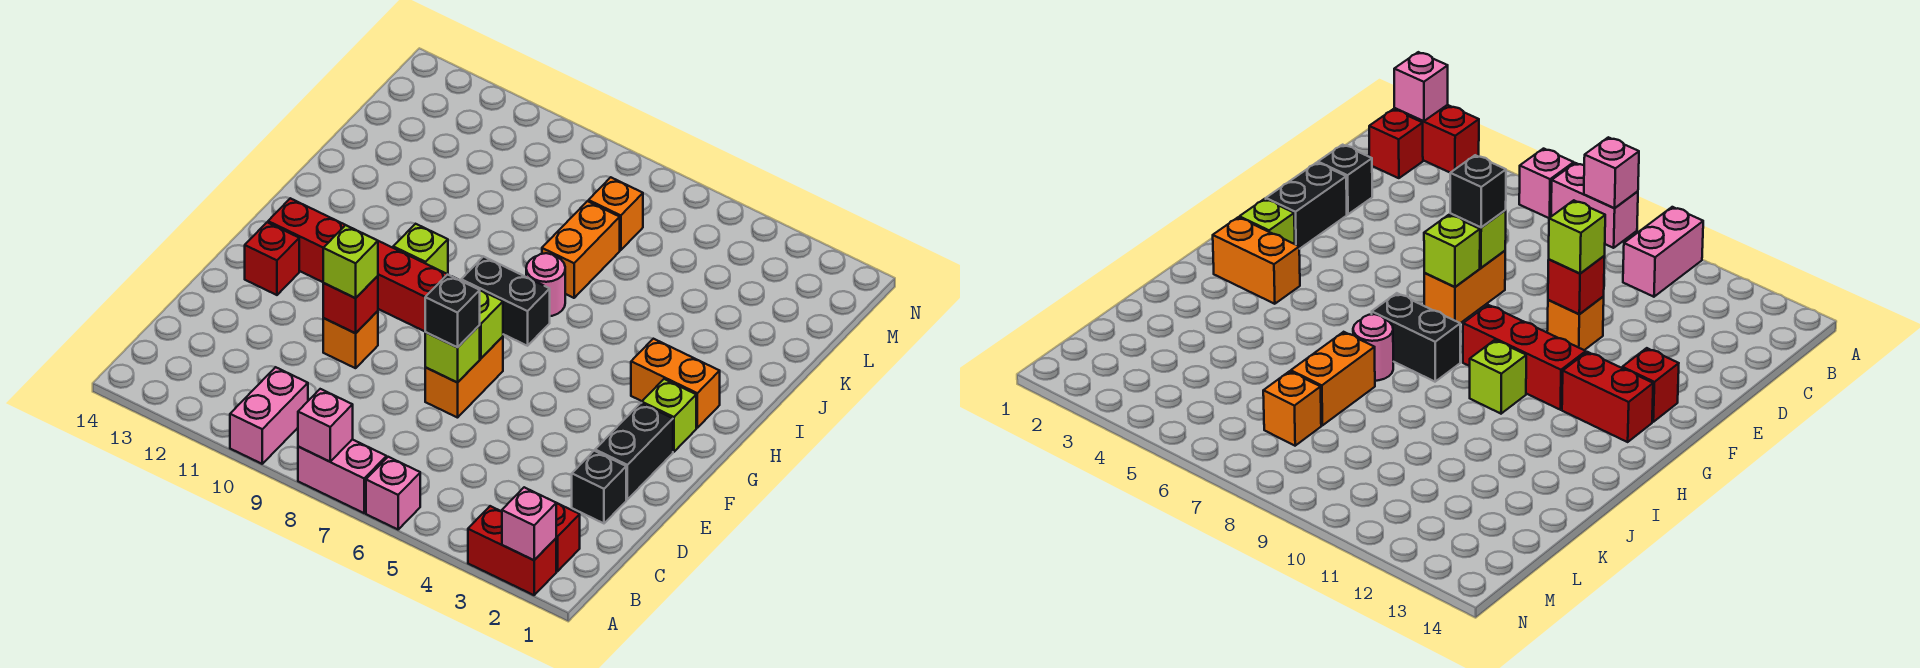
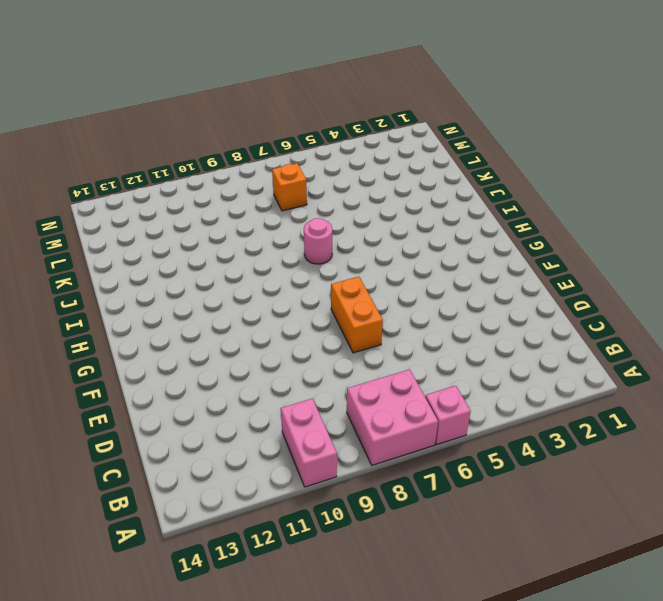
pink brick A7:B8 level 1 -> pink brick A7:A8 level 1
none -> red brick A2:A3 level 1
none -> red brick B2 level 1
none -> black brick D2 level 1

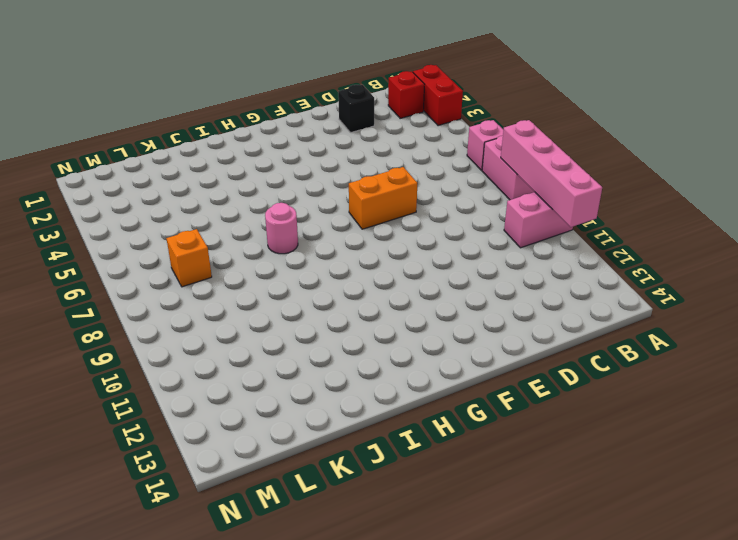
pink brick A8:A11 level 2 -> pink brick A8 level 2
none -> black brick E2:F2 level 1
none -> orange brick E10 level 1
none -> red brick F13 level 1

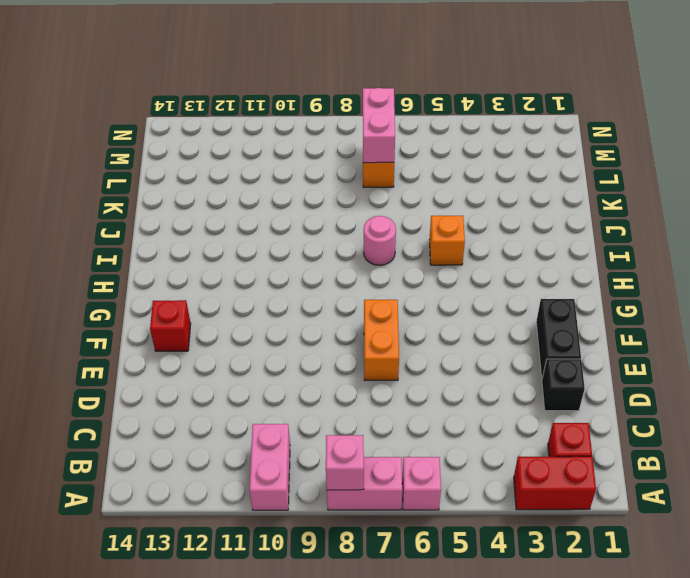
orange brick I5 level 1 -> orange brick E10 level 1
pink brick L7:M7 level 2 -> none
none -> lime brick G2 level 1
none -> red brick G9:G11 level 1
none -> red brick G12:G13 level 1

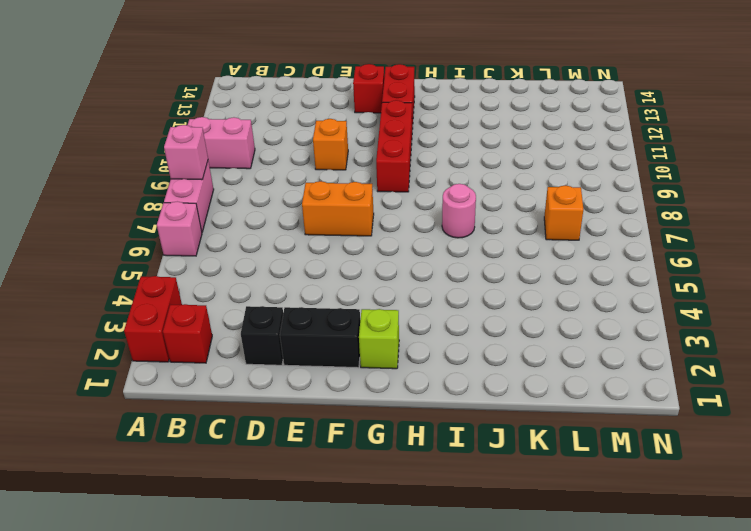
none -> orange brick H2:H3 level 1
none -> black brick H7:H8 level 1
none -> lime brick H10 level 1

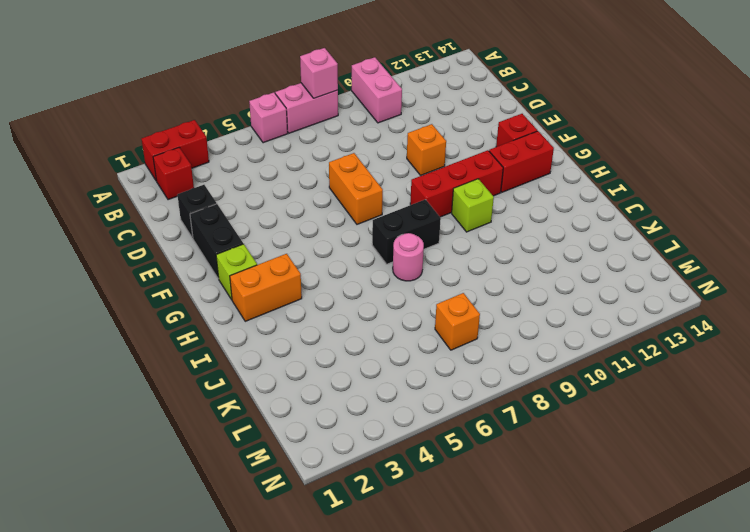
none -> orange brick J7:K7 level 1
none -> pink brick A2 level 2
none -> lime brick E7 level 2

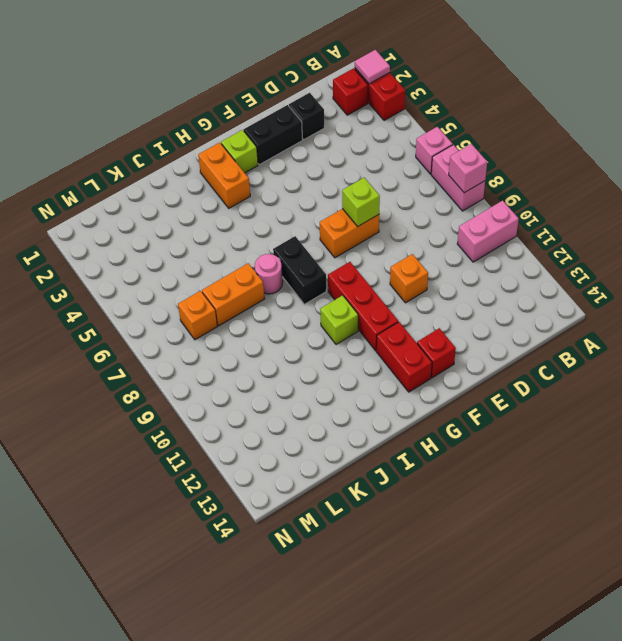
pink tile A2 level 2 -> pink brick A2 level 2
none -> red brick E10 level 2
none -> lime brick F7 level 2
none -> black brick E7 level 3

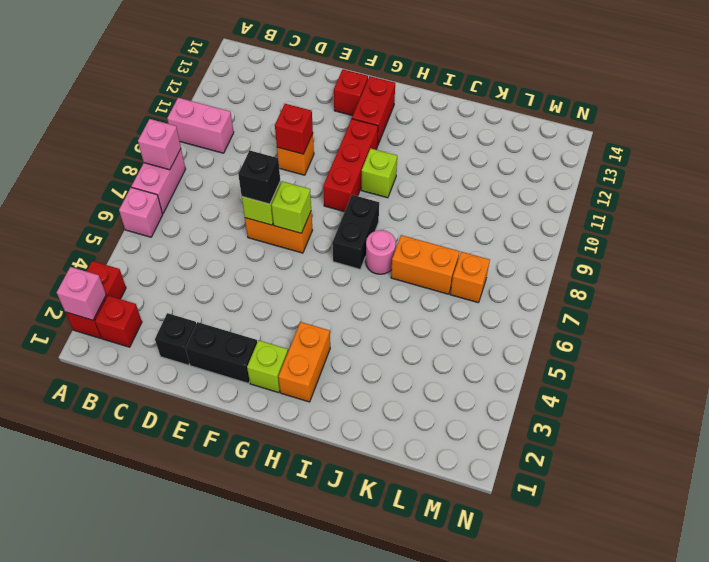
none -> lime brick E10 level 3

